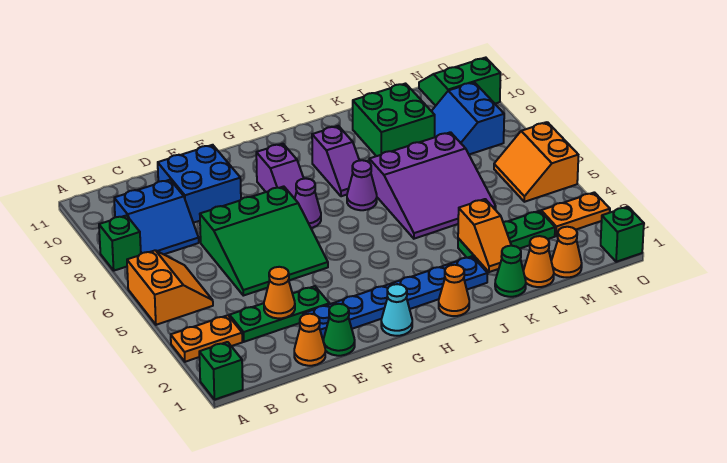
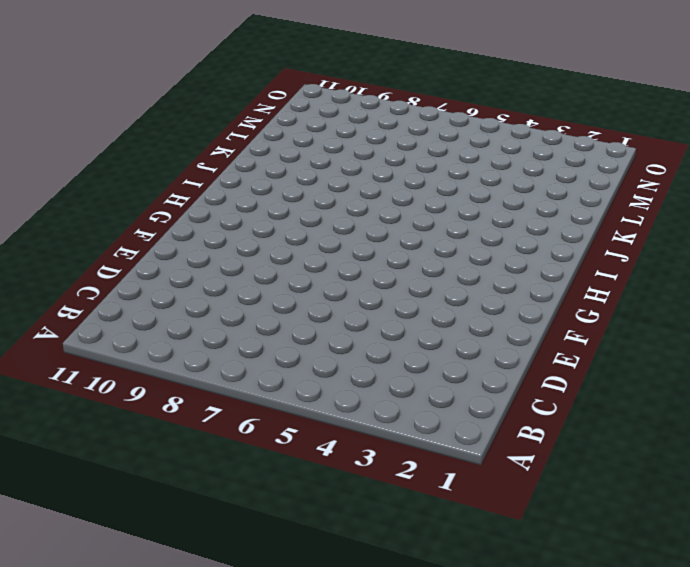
none -> green brick A1 level 1
none -> orange plate A3:B3 level 1
none -> orange slope A5:B6 level 1 top A
none -> green brick A8 level 1

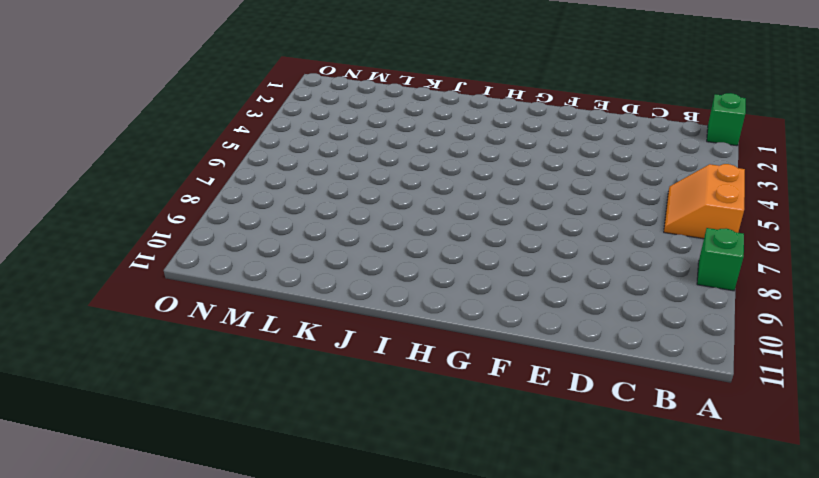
none -> orange plate A3:B3 level 1
none -> blue slope B8:C9 level 1 top 9
none -> green plate C3:E3 level 1
none -> orange cone D1 level 1

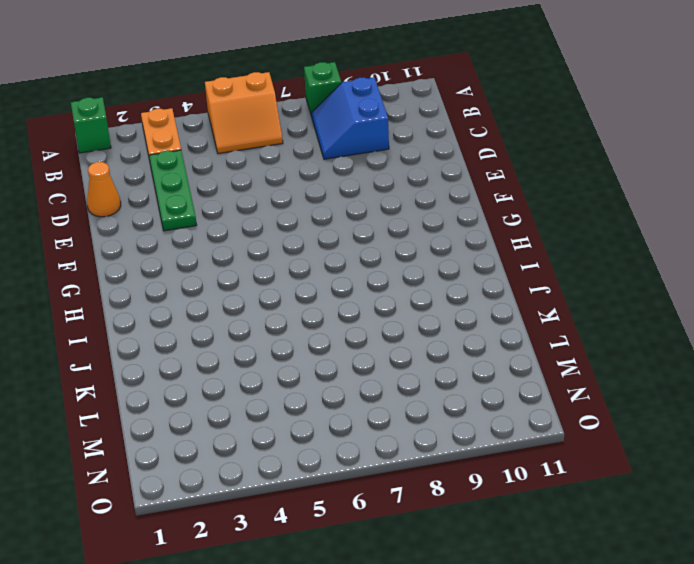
none -> green slope D5:F7 level 1 top 7
none -> blue brick D9:E10 level 1
none -> green cone E1 level 1
none -> blue plate E2:J2 level 1

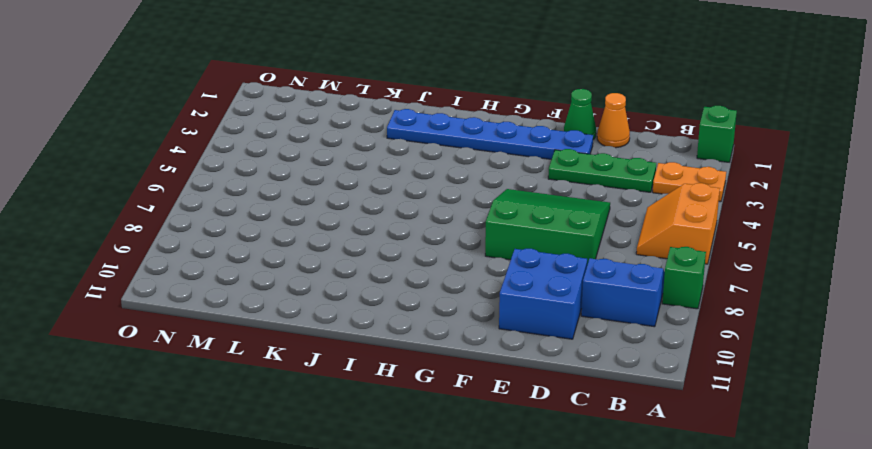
none -> cyan cone G1 level 1
none -> purple cone G7 level 1
none -> purple slope G8:G9 level 1 top 9
none -> orange cone I1 level 1

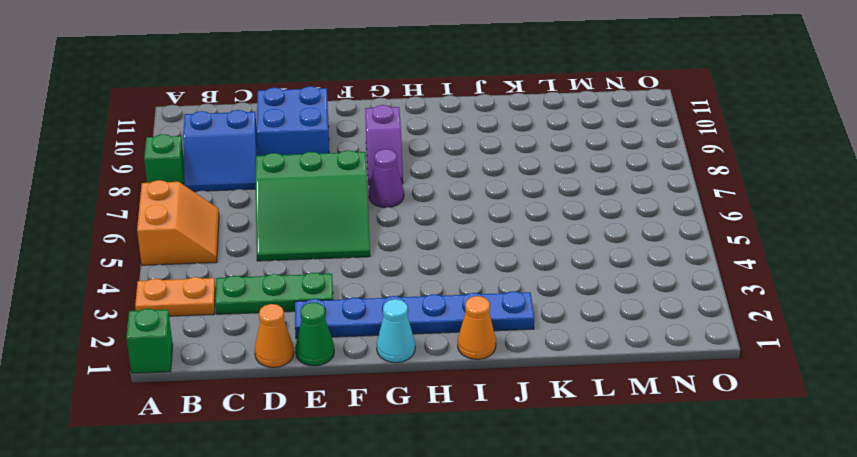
none -> purple cone I7 level 1
none -> purple slope I8:I9 level 1 top 9
none -> purple slope J5:L7 level 1 top 7
none -> green cone K1 level 1

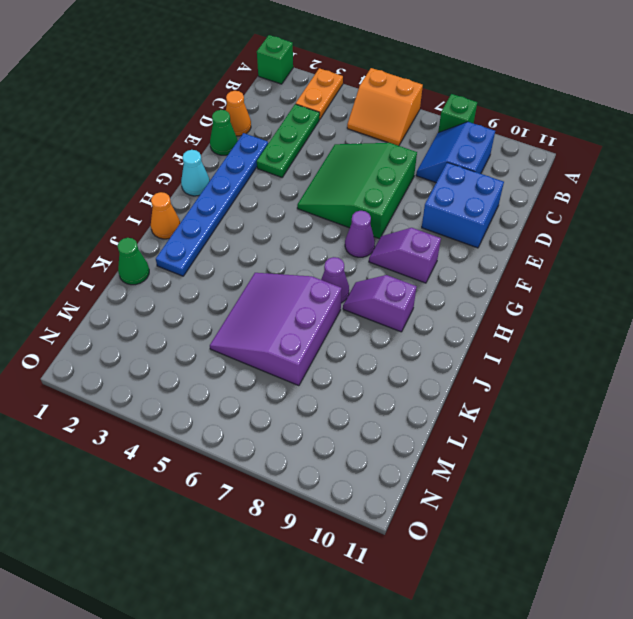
none -> green plate K3:M3 level 1
none -> green brick K9:L10 level 1
none -> orange cone L1 level 1
none -> orange cone M1 level 1

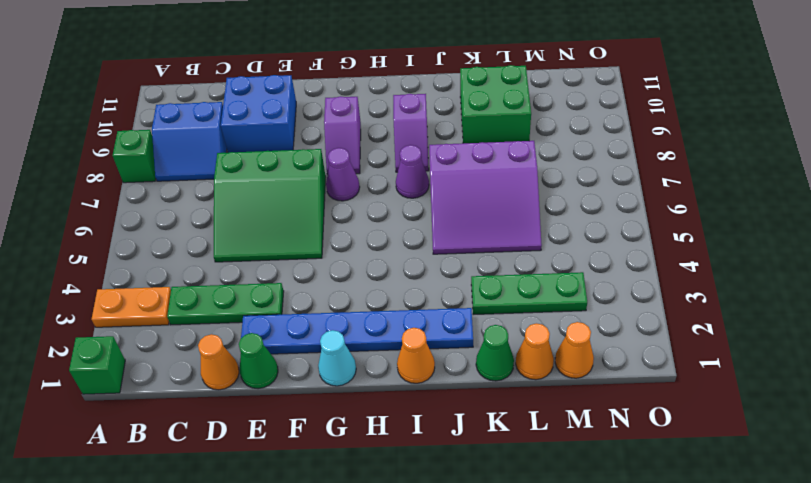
none -> orange slope A5:B6 level 1 top A
none -> blue slope M8:N9 level 1 top N
none -> orange plate N3:O3 level 1
none -> orange slope N5:O6 level 1 top O

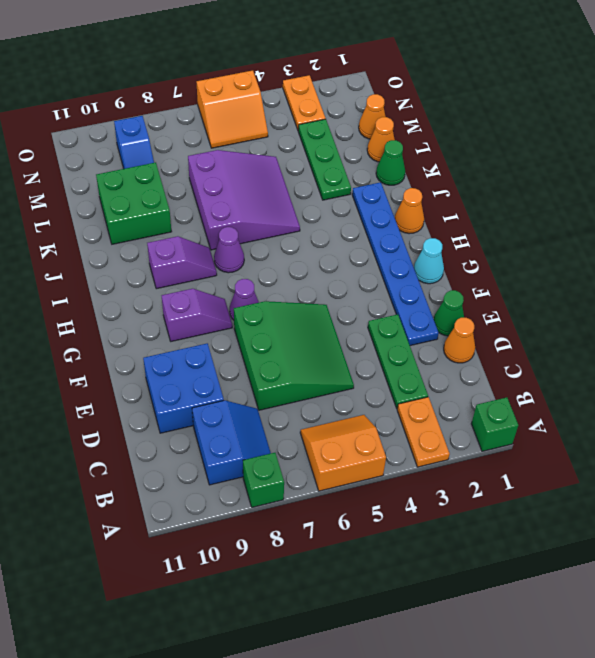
blue slope M9:N9 level 1 top N -> blue slope M8:N9 level 1 top N
none -> green slope N10:O11 level 1 top 10
none -> green brick O1 level 1
none -> orange cone D3 level 2
none -> orange slope K2:K3 level 2 top 3

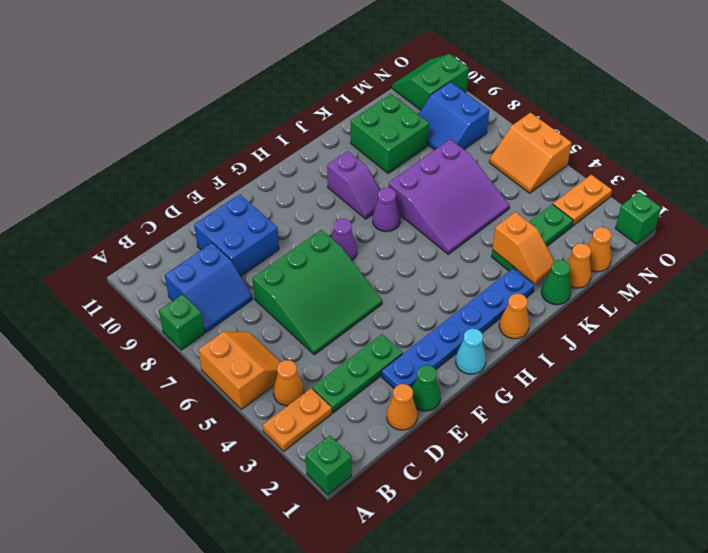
orange cone B4 level 1 -> orange cone D3 level 2
none -> purple slope G8:G9 level 1 top 9

